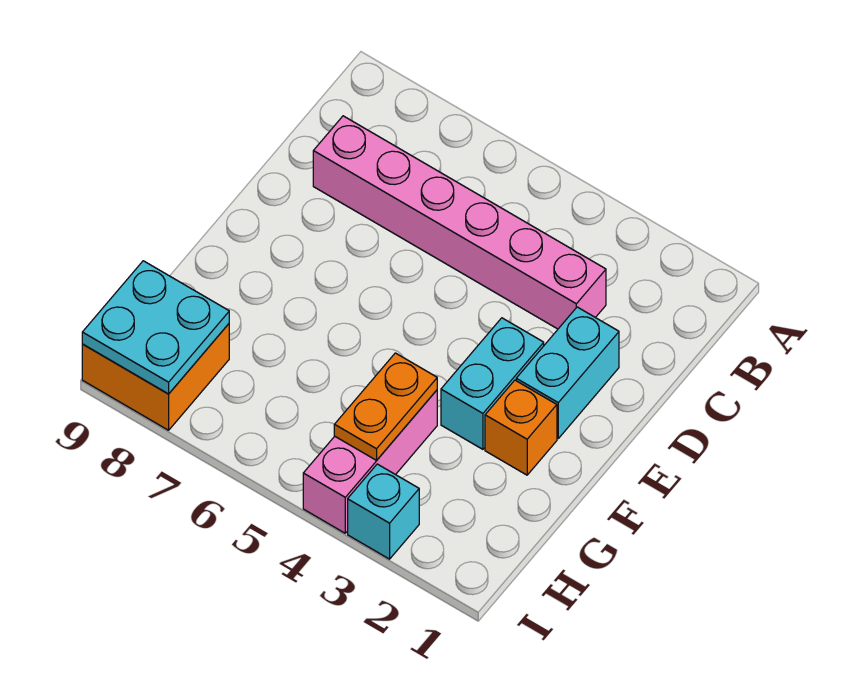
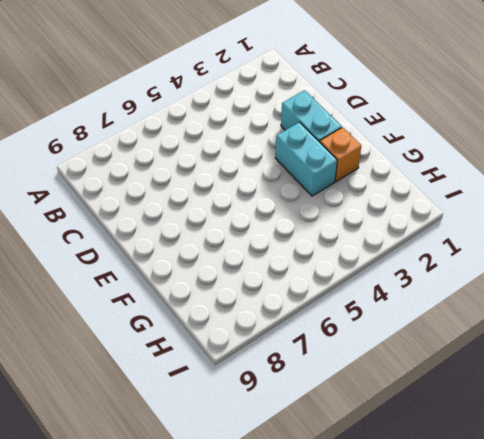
none -> pink brick C3:C8 level 1
none -> pink brick G4:I4 level 1

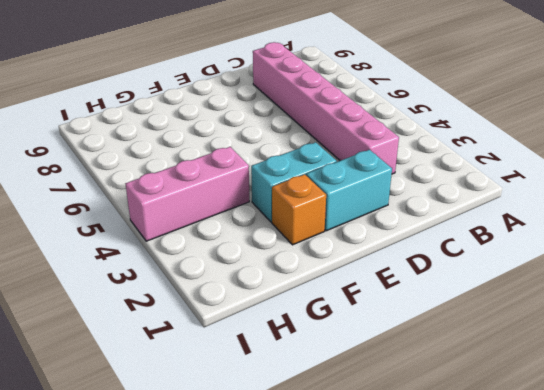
none -> orange brick H8:I9 level 1
none -> cyan brick I3 level 1

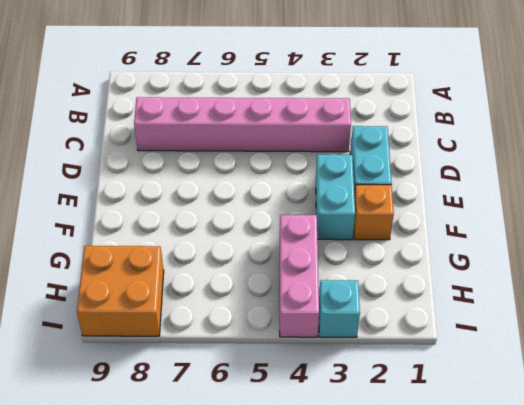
none -> orange plate G4:H4 level 2
none -> cyan plate H8:I9 level 2

